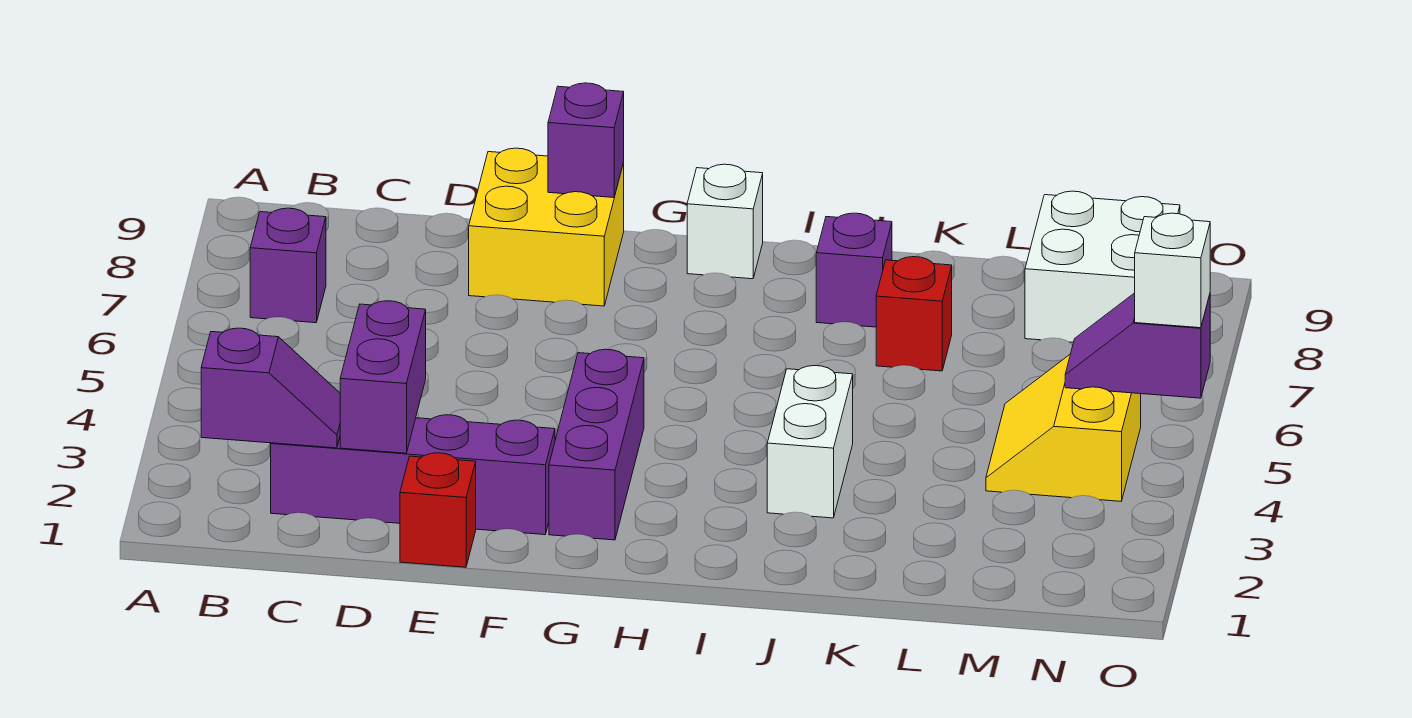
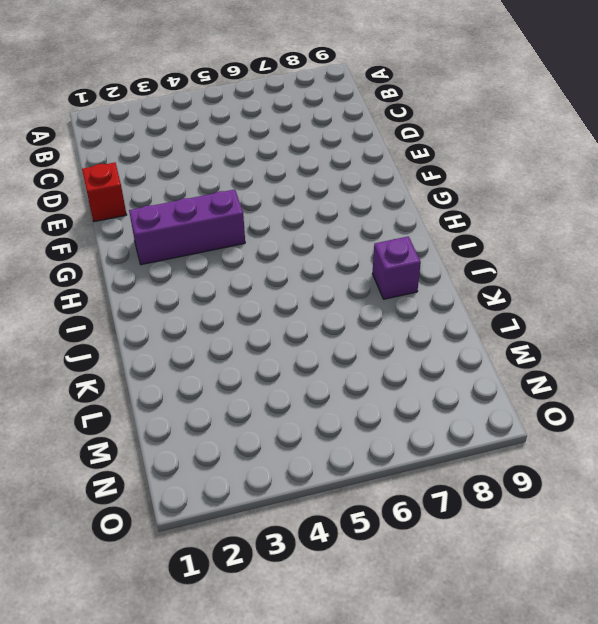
none -> purple brick B7 level 1
none -> purple brick C2:F2 level 1
none -> yellow brick E8:F9 level 1

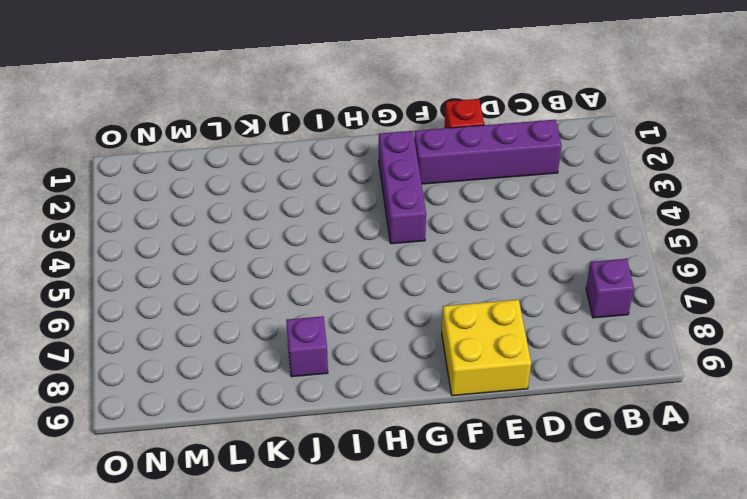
none -> white brick H9 level 1
none -> white brick J3:J4 level 1
none -> red brick K7 level 1

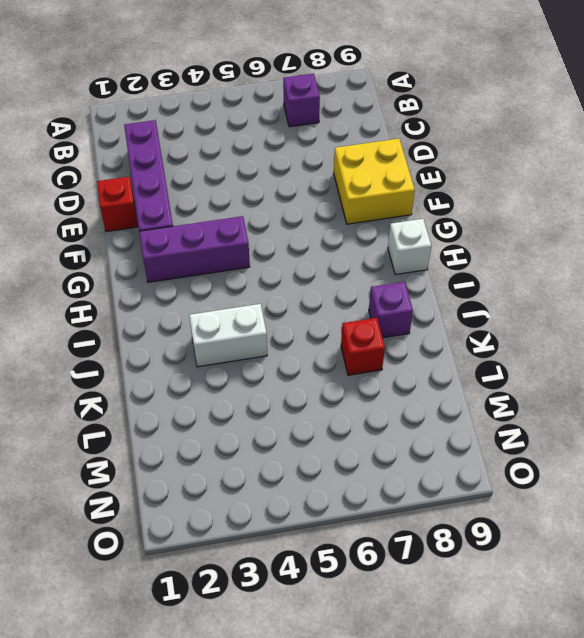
none -> yellow slope M4:N5 level 1 top N
none -> white brick M8:N9 level 1
none -> purple slope B2:C2 level 2 top B

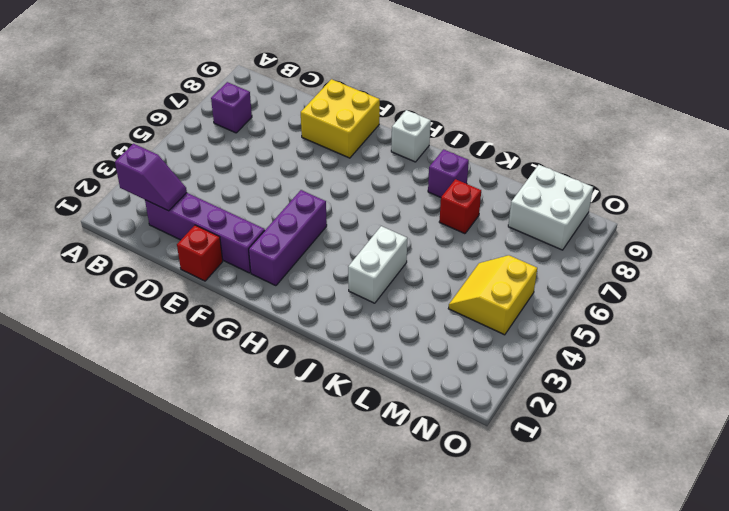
none -> purple brick D2:D3 level 2
none -> purple brick F9 level 2
none -> purple slope N5:O5 level 2 top O

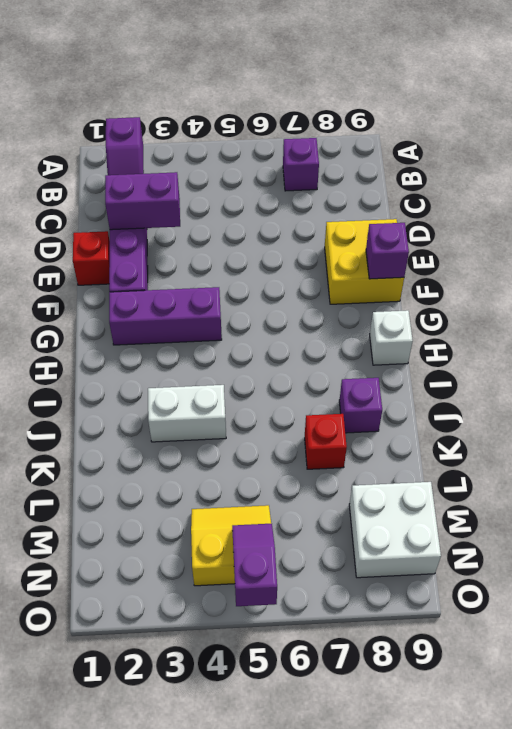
none -> white brick O5 level 3

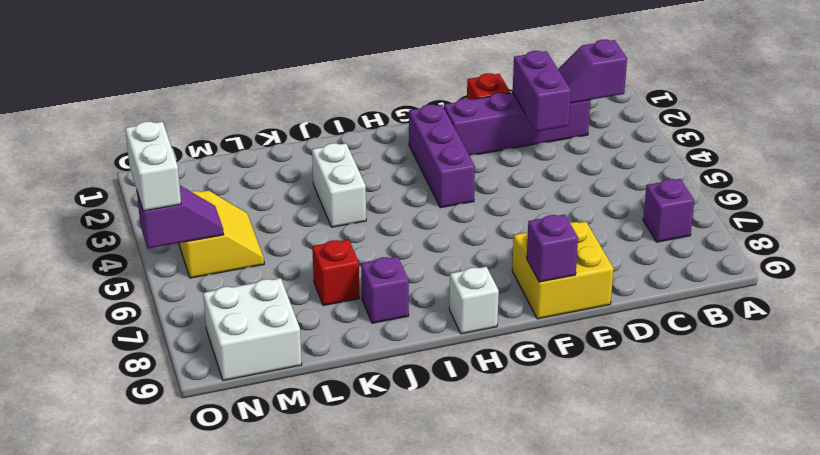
white brick O4:O5 level 3 -> white brick O5 level 3

